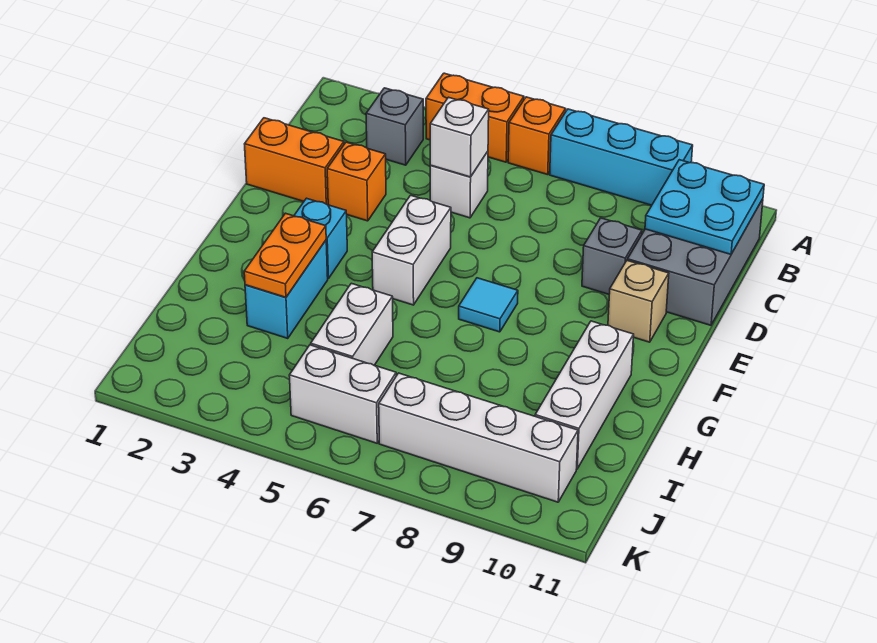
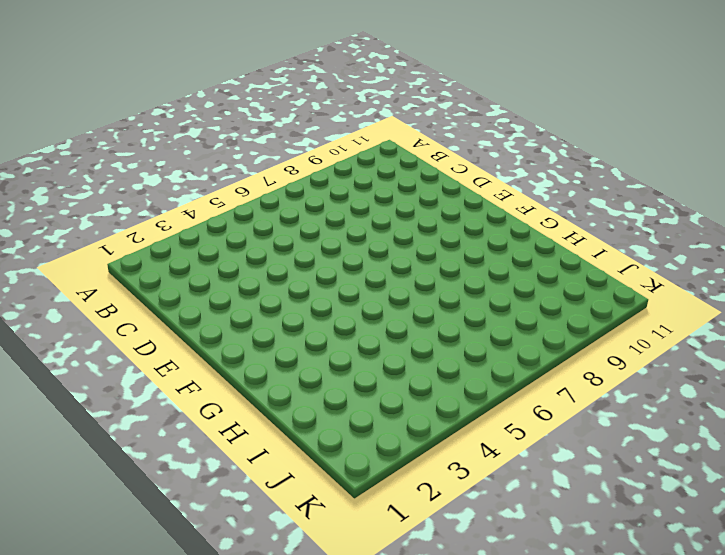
none -> orange brick A4:A5 level 1
none -> orange brick A6 level 1
none -> cyan brick A7:A9 level 1

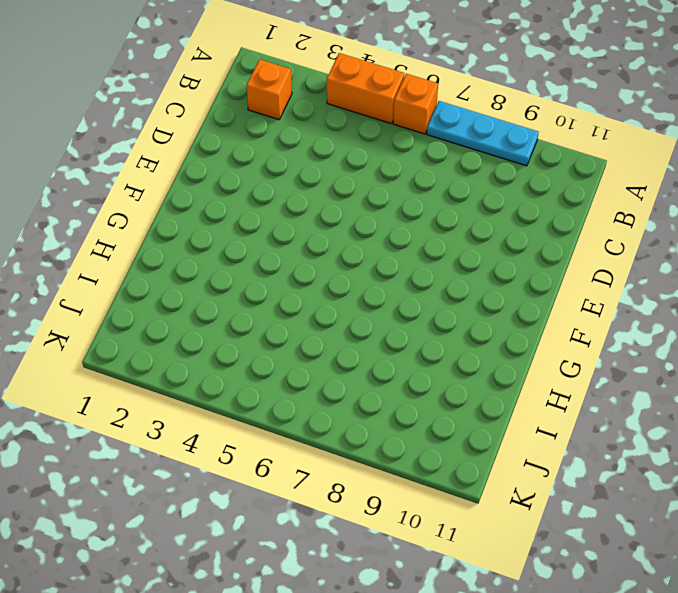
cyan plate A7:A9 level 1 -> cyan brick A7:A9 level 1
orange brick B2 level 1 -> orange brick D3 level 1
none -> grey brick B3 level 1
none -> grey brick B10:D11 level 1
none -> white brick C5 level 1

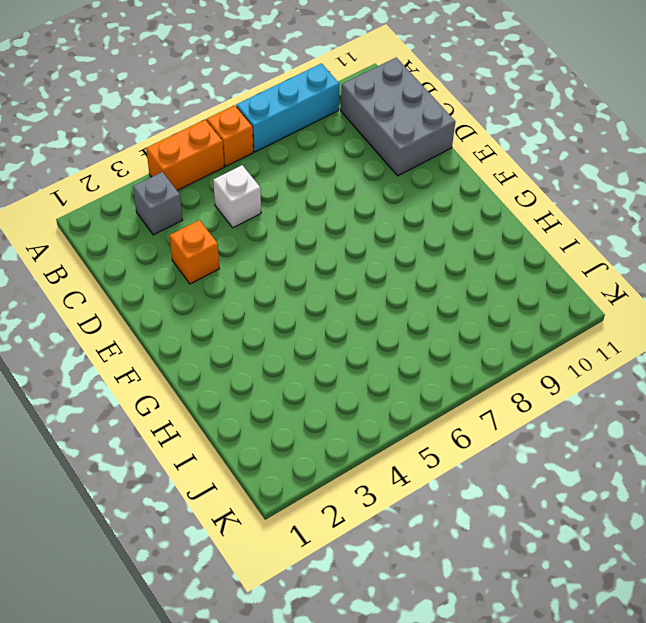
none -> orange brick D1:D2 level 1
none -> grey brick D9 level 1
none -> white brick E5:F5 level 1

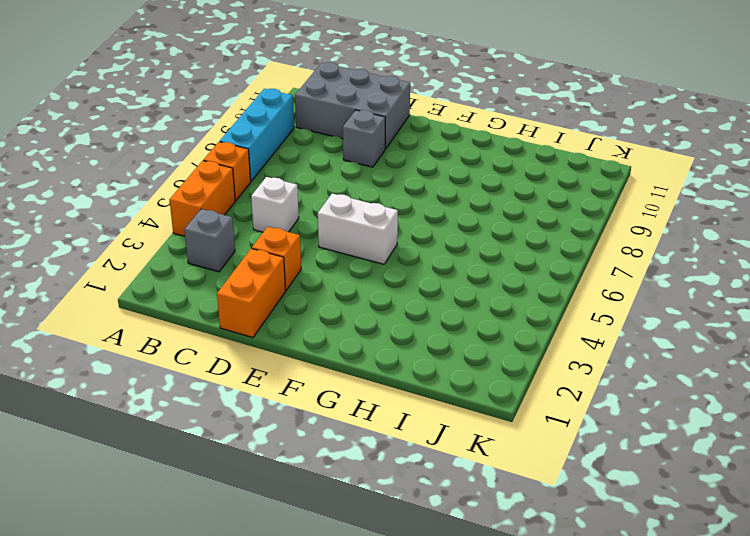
none -> tan brick E10 level 1
none -> cyan brick F3 level 1
none -> cyan tile F7 level 1

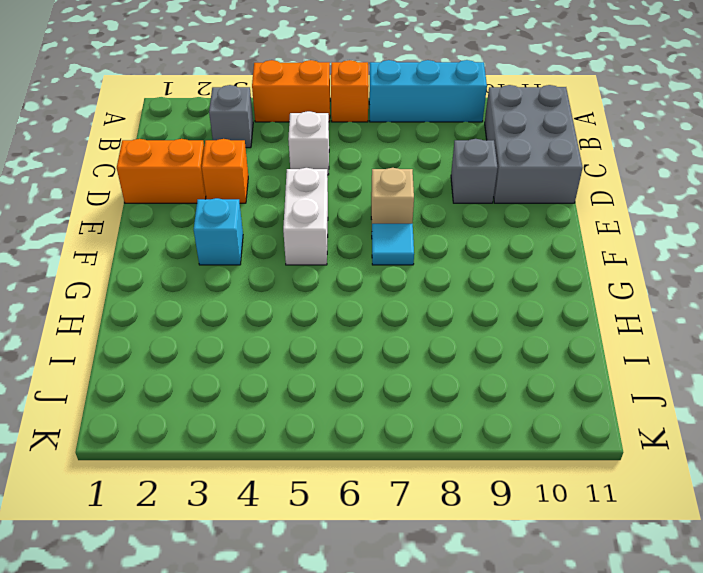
tan brick E7 level 1 -> tan brick E10 level 1
none -> cyan brick G3:H3 level 1
none -> white brick G10:I10 level 1
none -> white brick H5:I5 level 1

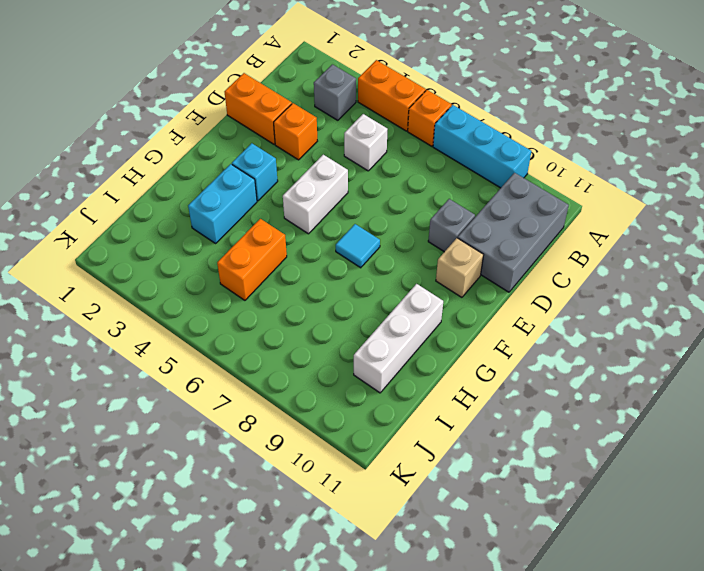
orange brick H5:I5 level 1 -> white brick H5:I5 level 1
none -> white brick J5:J6 level 1
none -> white brick J7:J10 level 1
none -> cyan plate B10:C11 level 2

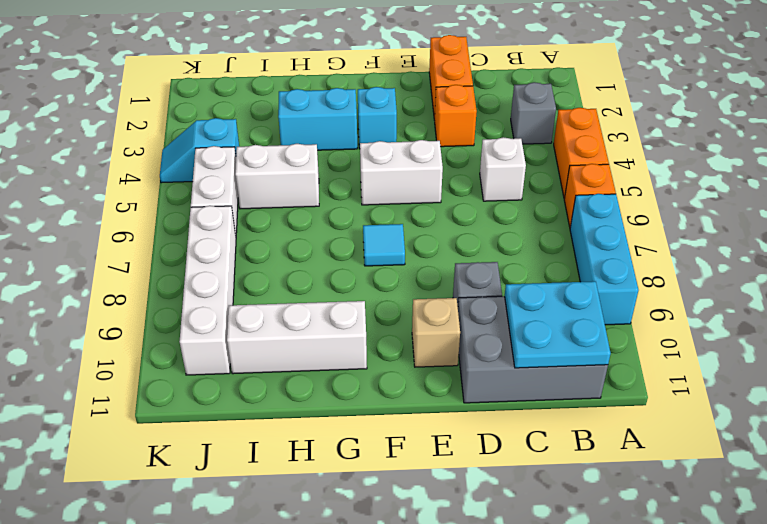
cyan slope J4:K4 level 1 top J -> none
none -> white brick C5 level 2
none -> orange plate G3:H3 level 2

